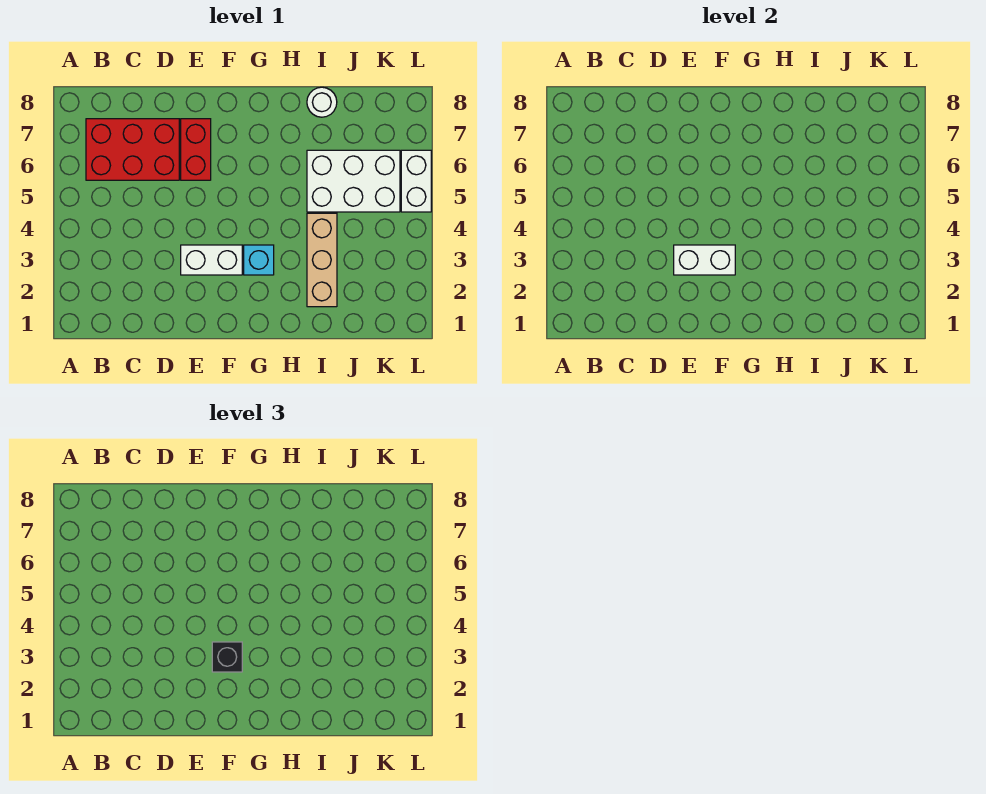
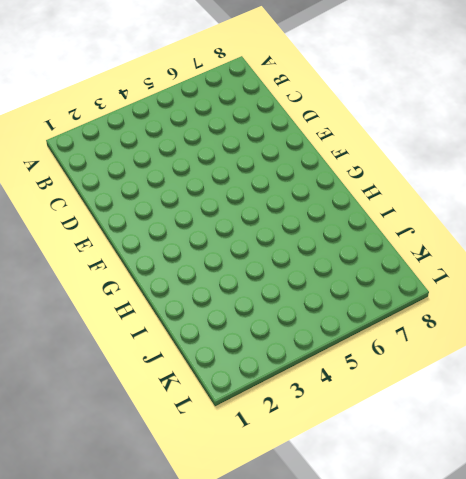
none -> red brick B6:D7 level 1
none -> white brick E3:F3 level 1

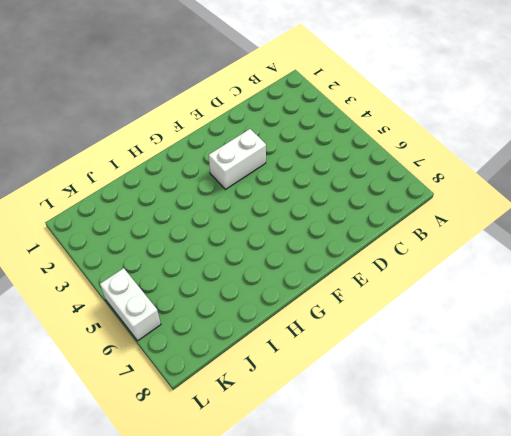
none -> red brick B6:D7 level 1
none -> red brick E6:E7 level 1

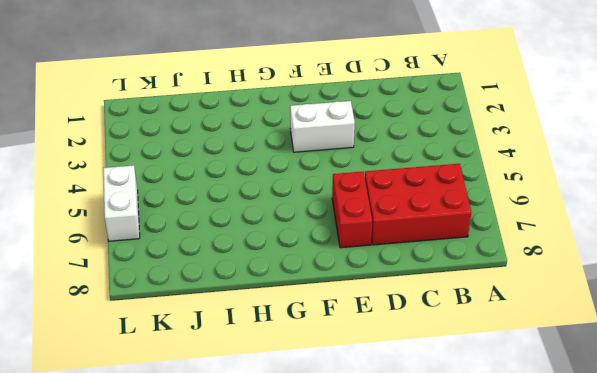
none -> cyan brick G3 level 1
none -> tan brick I2:I4 level 1

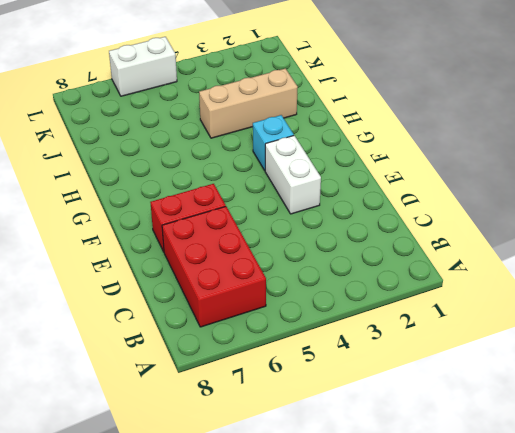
none -> white brick I5:K6 level 1
none -> white round brick I8 level 1

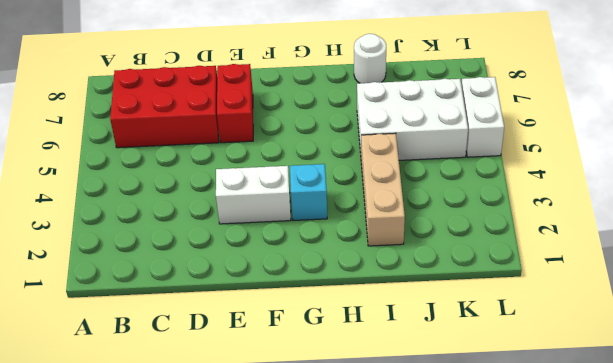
none -> white brick E3:F3 level 2
none -> black brick F3 level 3

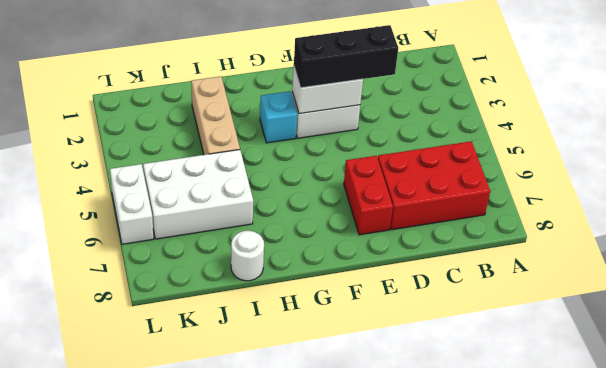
black brick D3:F3 level 3 -> black brick F3 level 3

